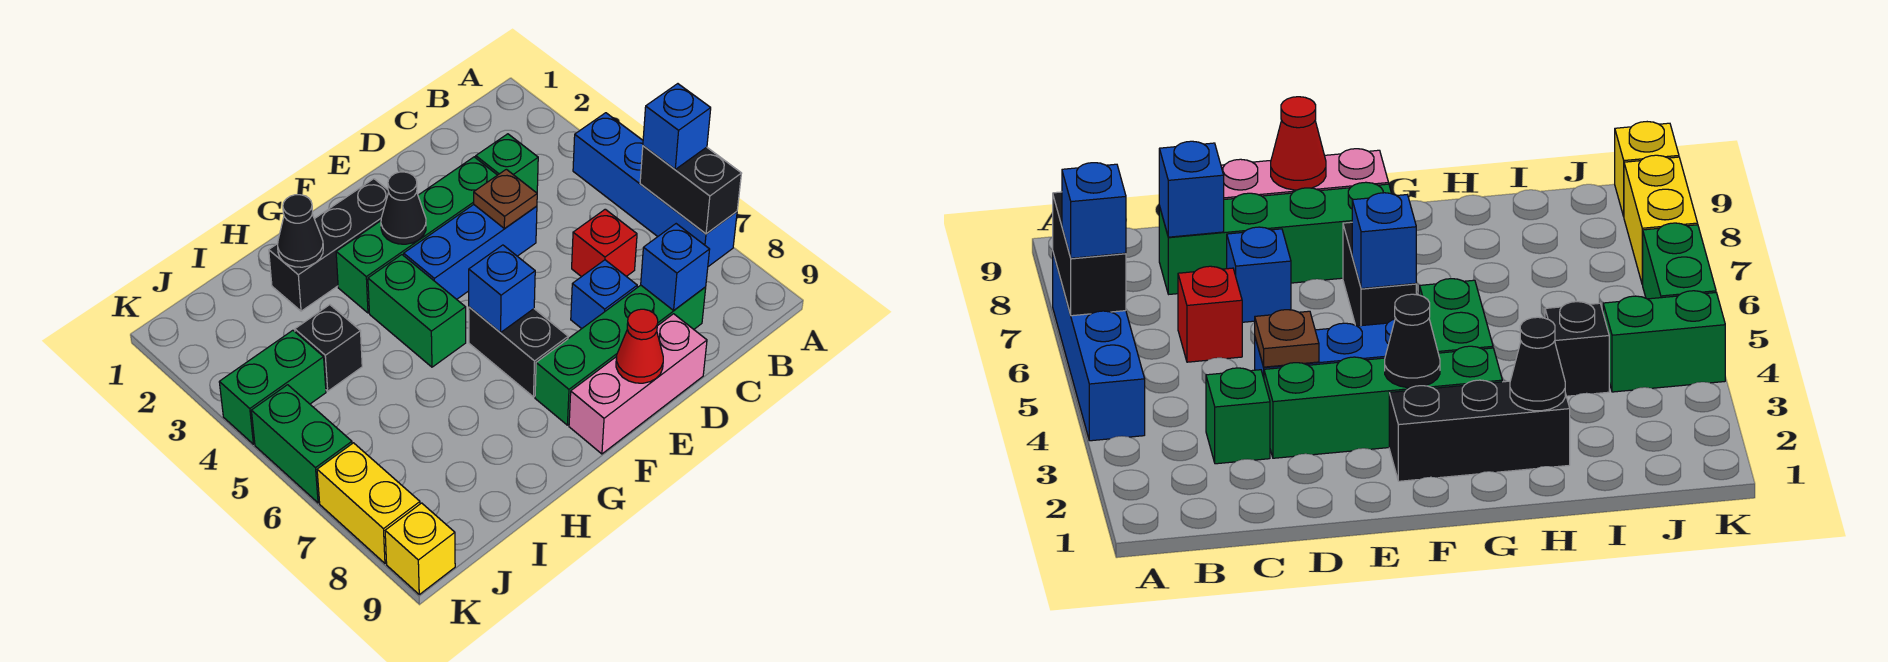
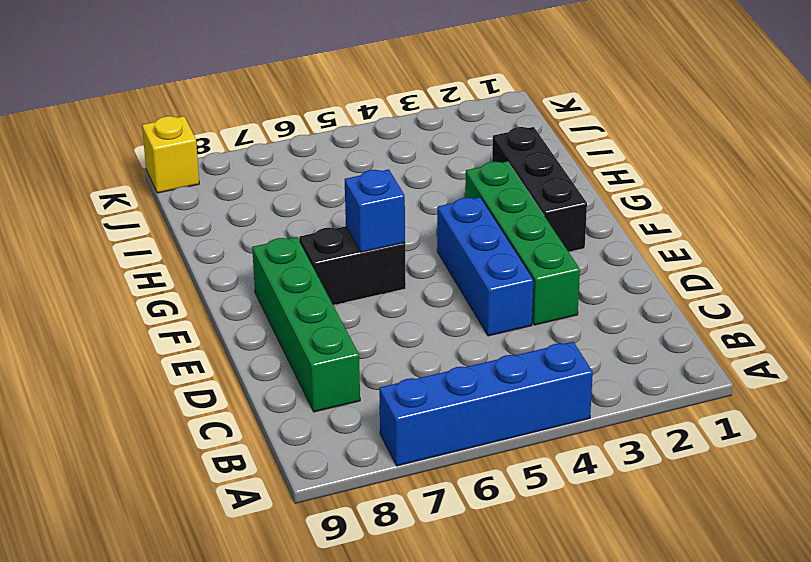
none -> green brick C3 level 1
none -> red brick C6 level 1
none -> blue brick D7 level 1

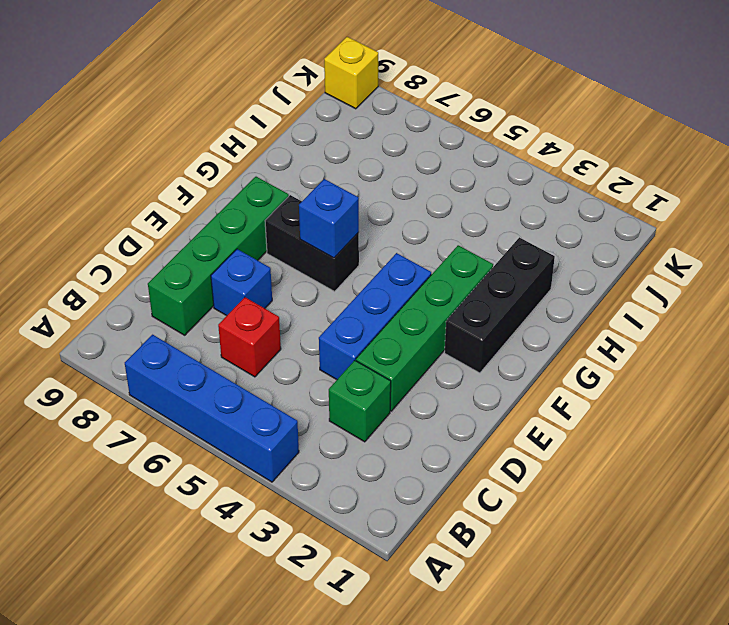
none -> pink brick D9:F9 level 1
none -> green brick G4:G5 level 1
none -> black brick I4 level 1

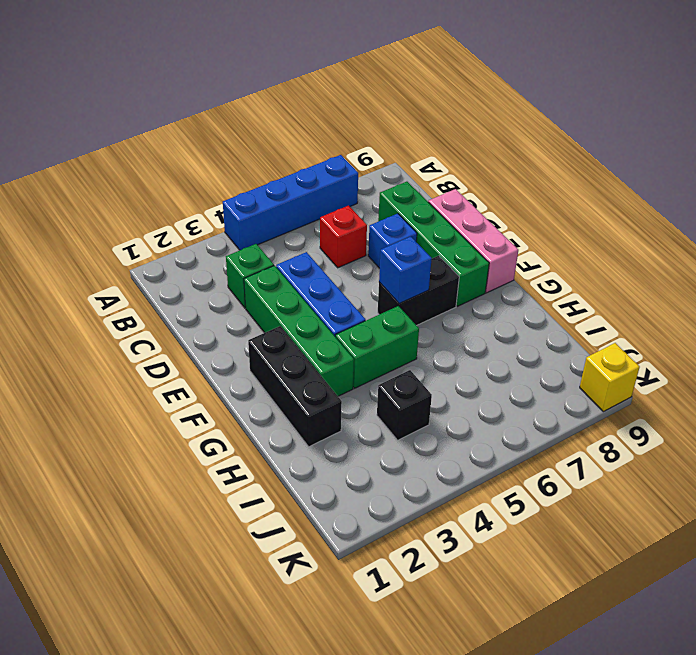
none -> green brick J4:K4 level 1
none -> green brick K5:K6 level 1
none -> yellow brick K7:K8 level 1

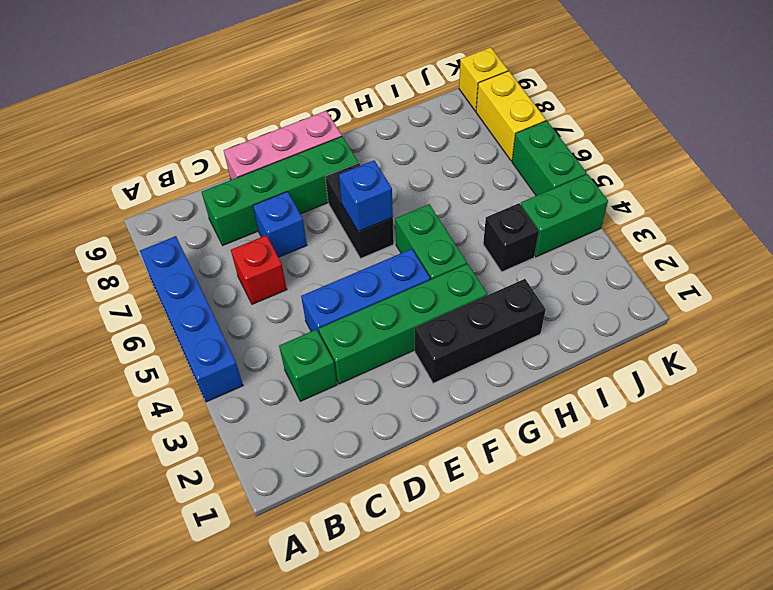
none -> black brick A6:A7 level 2
none -> blue brick C8 level 2
none -> brown plate D4 level 2

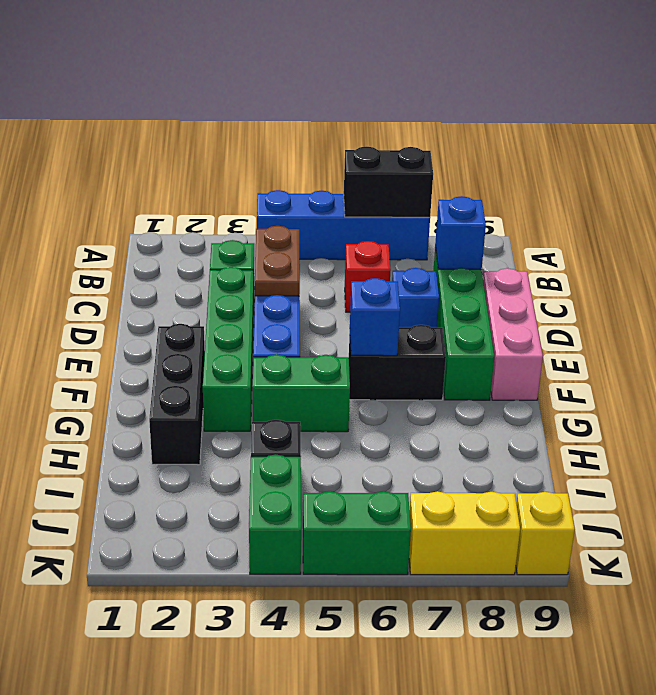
brown plate C4:D4 level 2 -> brown plate D4 level 2
none -> red cone E9 level 2
none -> black cone F3 level 2
none -> black cone H2 level 2

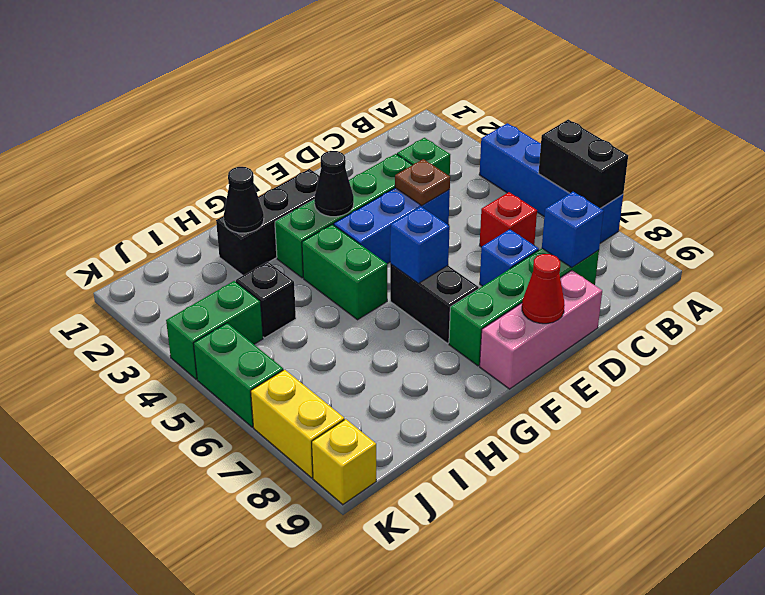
none -> blue brick A6 level 3

